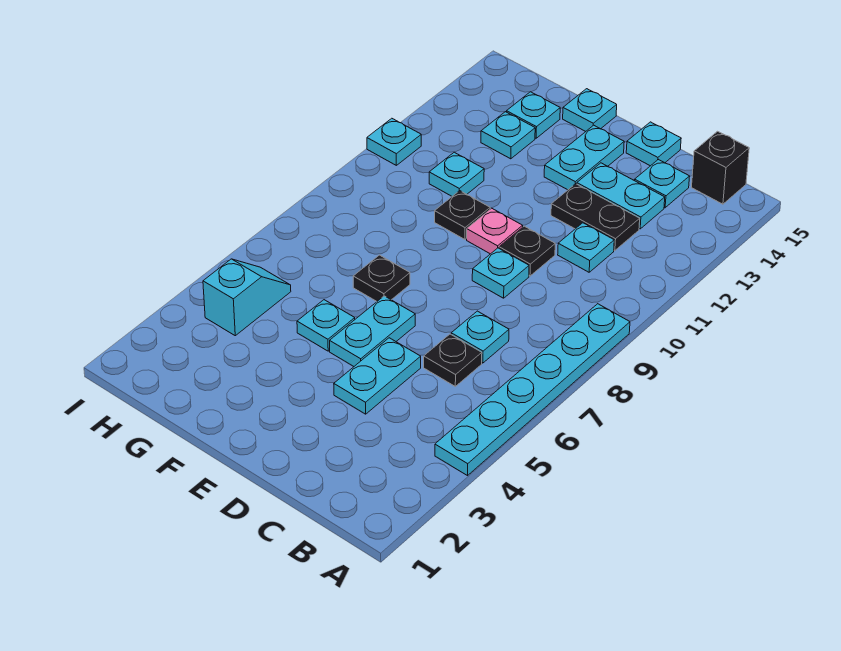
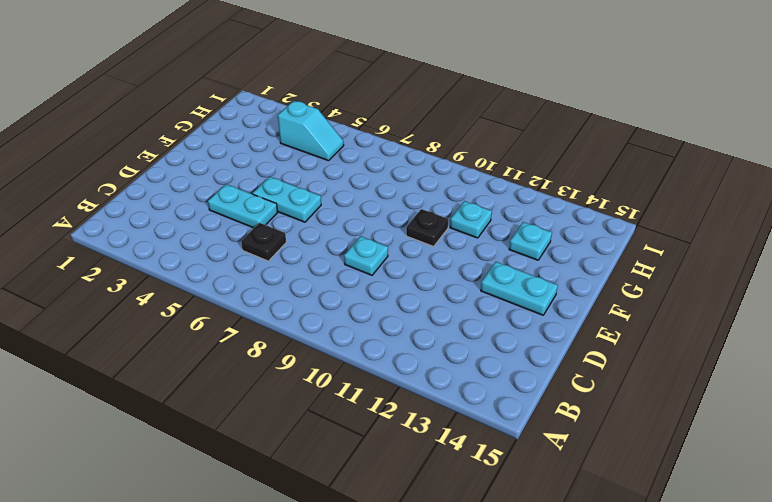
none -> cyan plate A4:A9 level 1
none -> black brick B15 level 1
none -> cyan plate C7 level 1

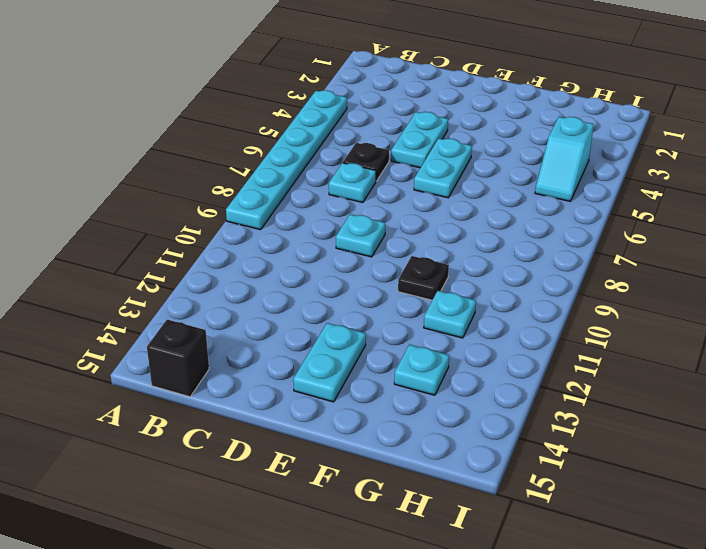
none -> cyan plate C11 level 1
none -> black plate C12:D12 level 1
none -> cyan plate C13:D13 level 1

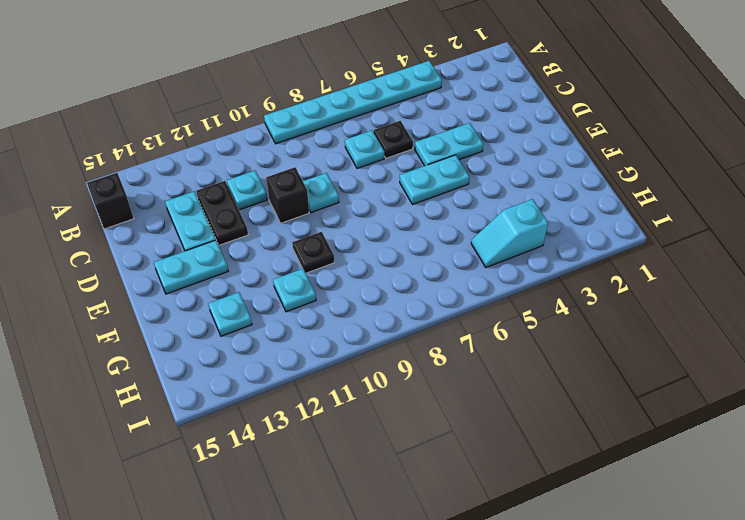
black brick D10 level 1 -> black plate D10 level 1
none -> cyan plate C14 level 1
none -> cyan plate D15 level 1
none -> pink plate E10 level 1

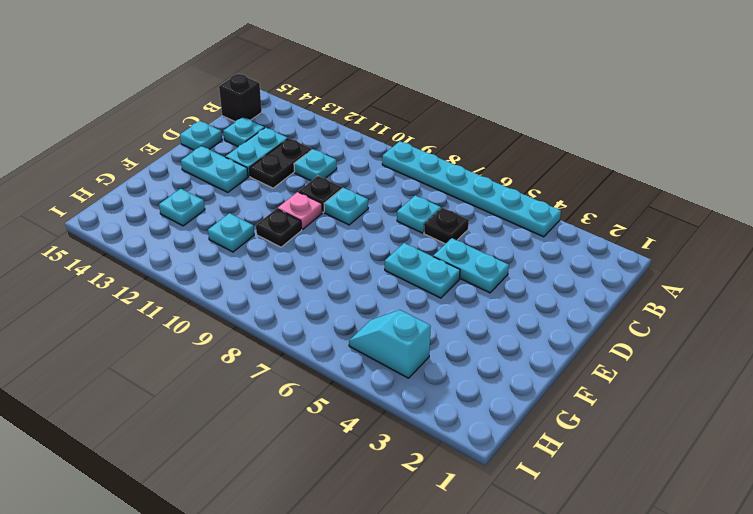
none -> cyan plate F5 level 1
none -> black plate F7 level 1
none -> cyan plate F15 level 1

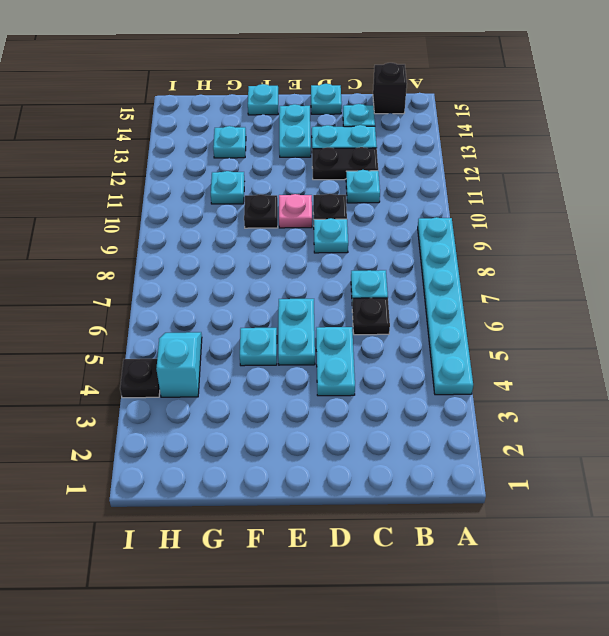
black plate I4 level 1 -> black plate F7 level 1
none -> cyan plate G14 level 1
none -> cyan plate I11 level 1

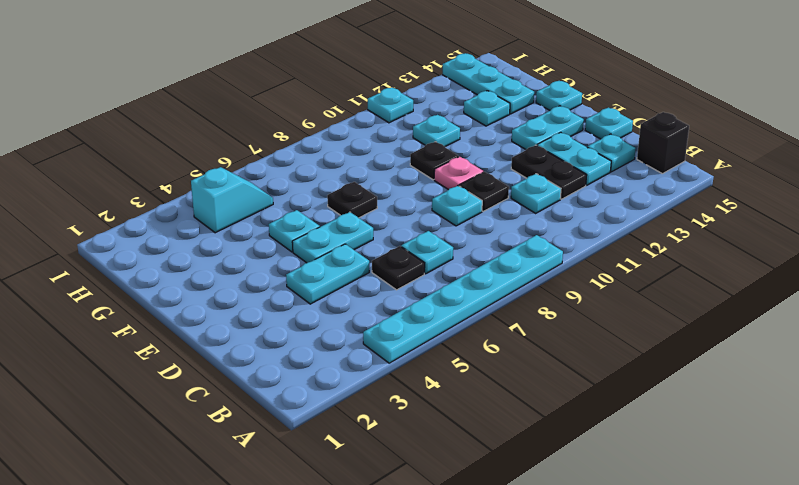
cyan plate G14:I14 level 1 -> cyan plate G14 level 1

